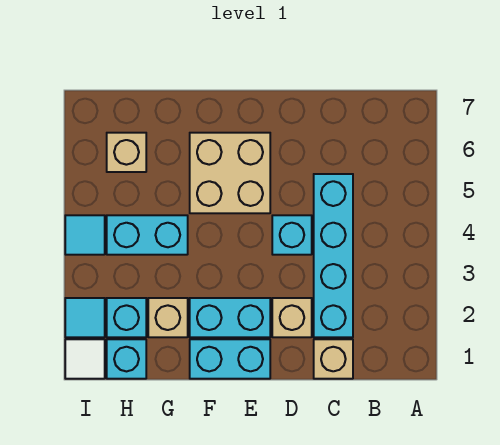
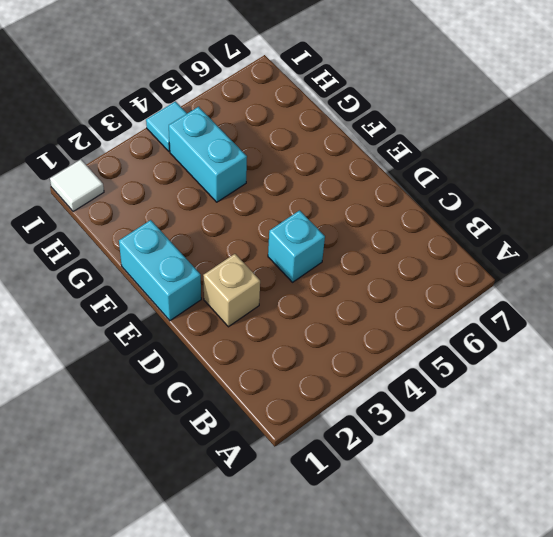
none -> tan brick C1 level 1
none -> cyan brick C2:C5 level 1
none -> cyan brick E2:F2 level 1

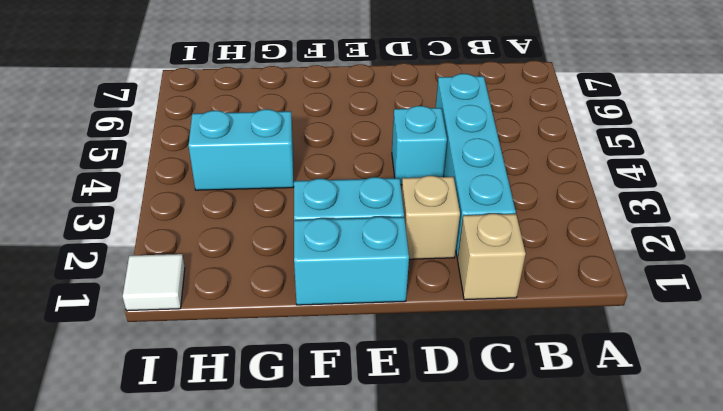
none -> tan brick E5:F6 level 1
none -> tan brick G2 level 1
none -> cyan brick H1 level 1

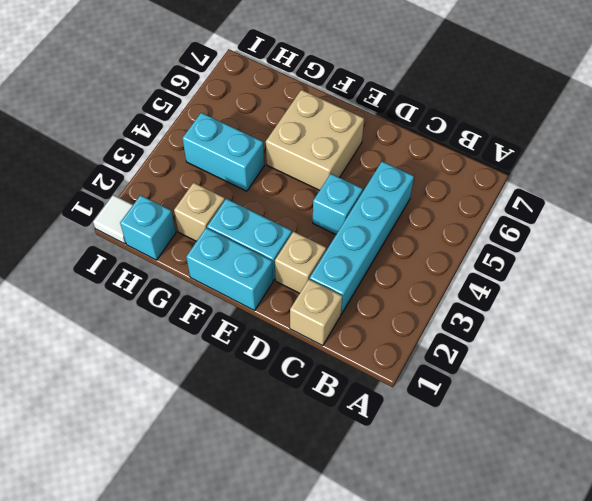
none -> cyan brick H2 level 1
none -> tan brick H6 level 1
none -> cyan tile I2 level 1

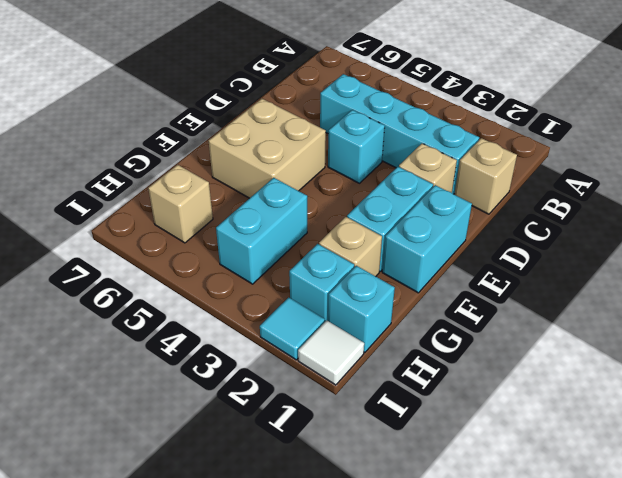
none -> cyan tile I4 level 1

